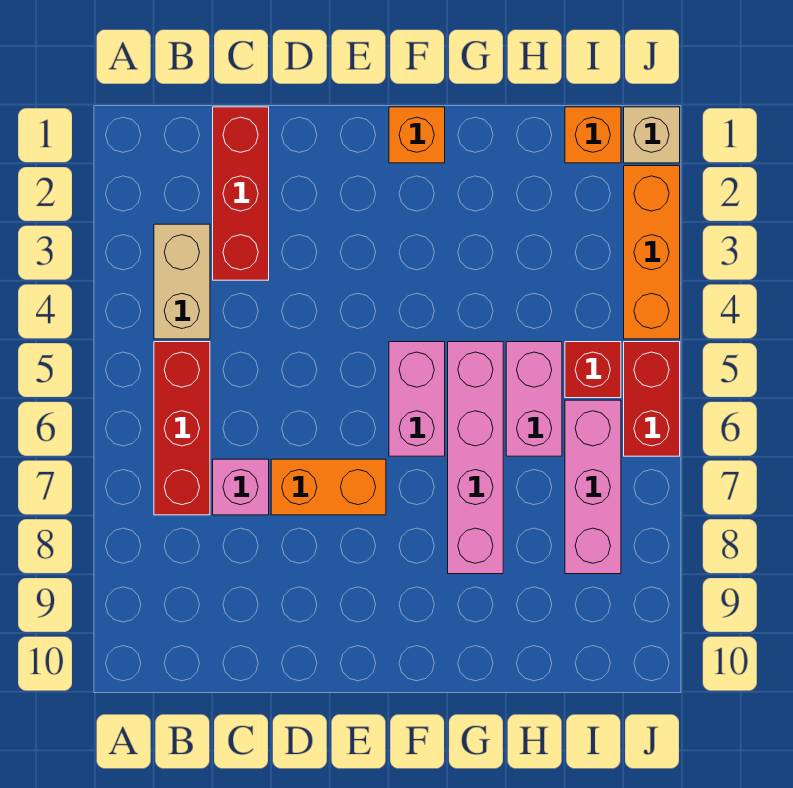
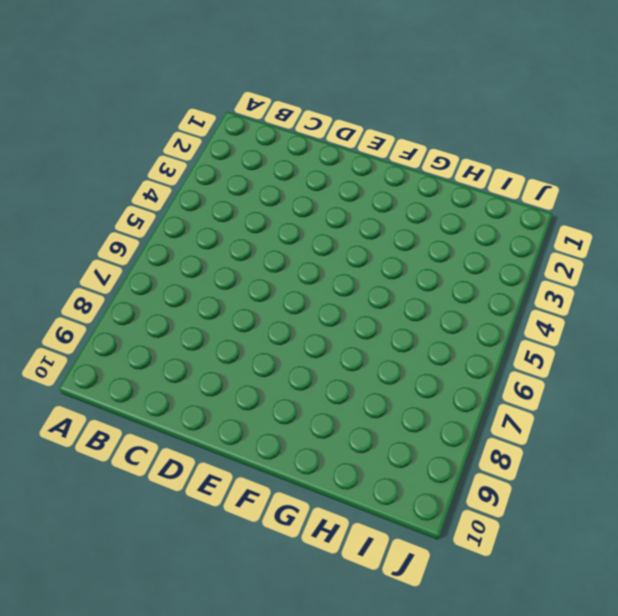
none -> tan brick B3:B4 level 1
none -> red brick B5:B7 level 1
none -> red brick C1:C3 level 1

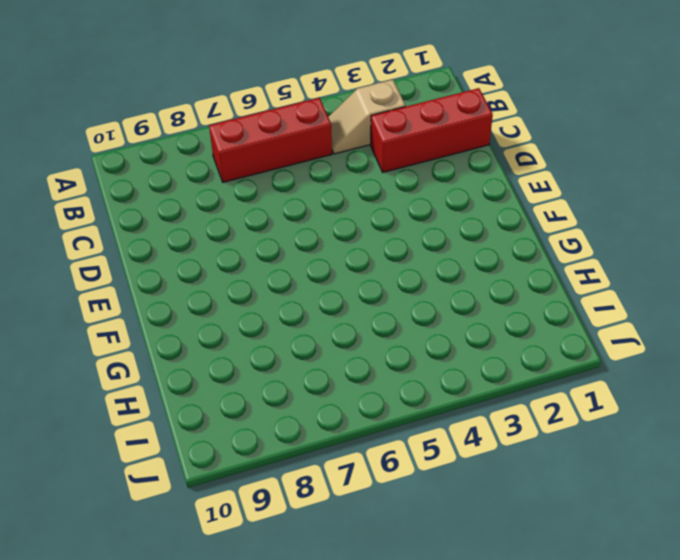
tan slope B3:B4 level 1 top 3 -> tan brick B3:B4 level 1
none -> pink brick C7 level 1
none -> orange brick D7:E7 level 1
none -> orange brick F1 level 1

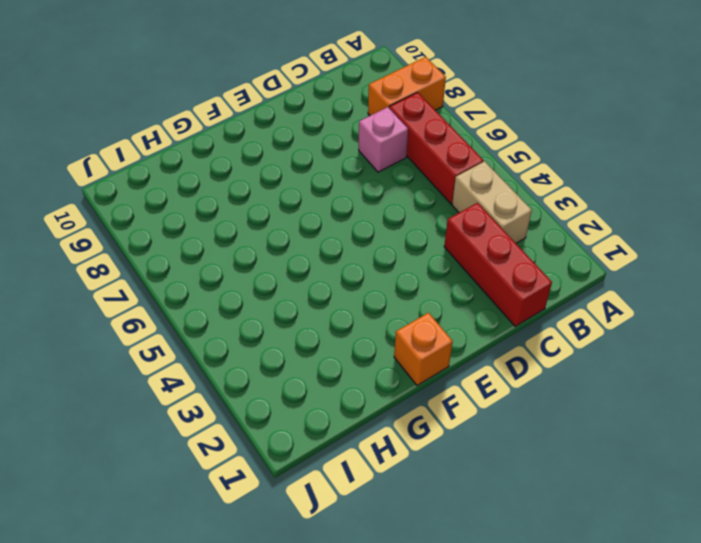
orange brick A8:B8 level 1 -> orange brick D7:E7 level 1
none -> pink brick F5:F6 level 1
none -> pink brick G5:G8 level 1
none -> pink brick H5:H6 level 1

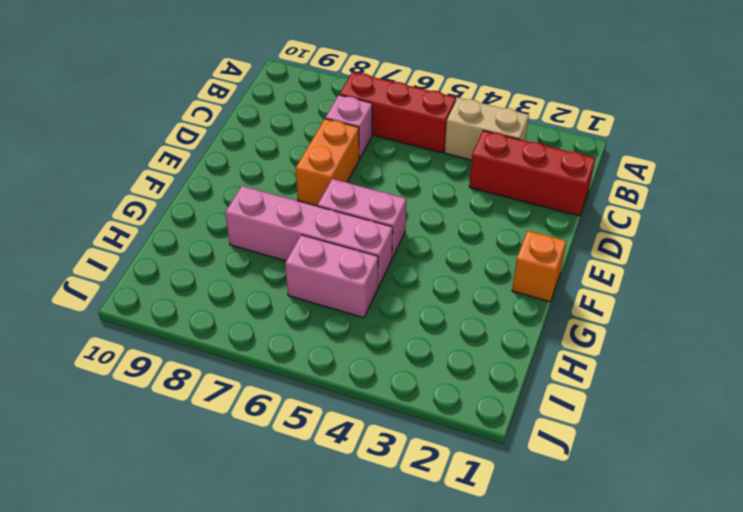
none -> orange brick I1 level 1
none -> red brick I5 level 1
none -> pink brick I6:I8 level 1

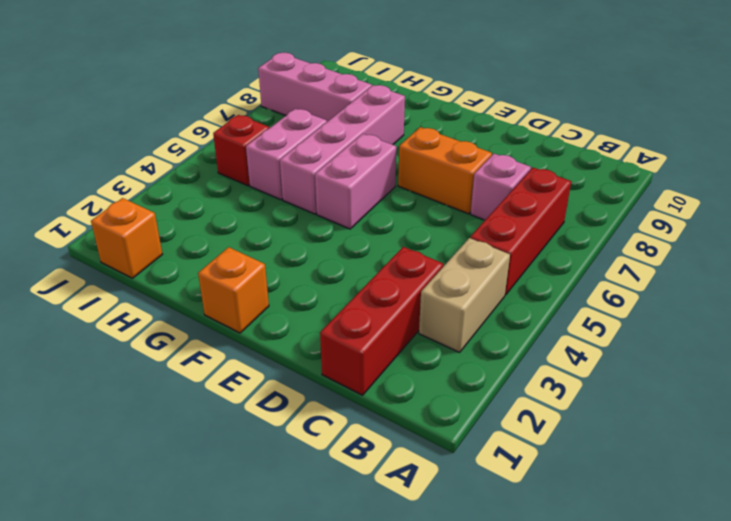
pink brick H8:J8 level 1 -> pink brick I6:I8 level 1
none -> tan brick J1 level 1
none -> orange brick J2:J4 level 1
none -> red brick J5:J6 level 1

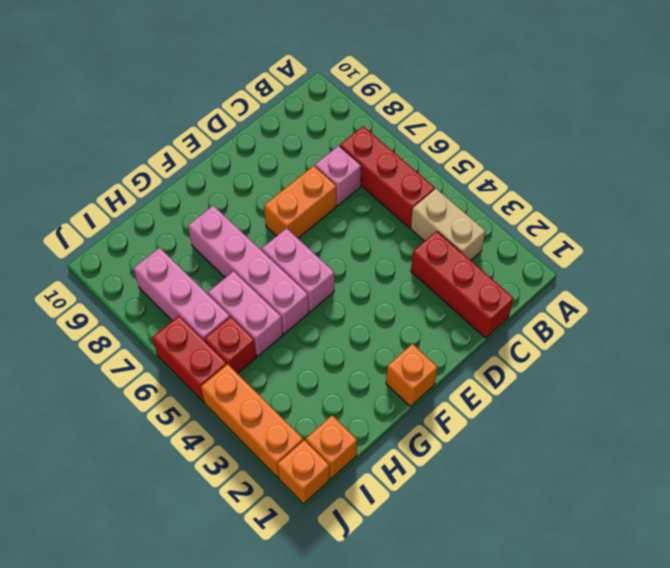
orange brick J1 level 1 -> tan brick J1 level 1

